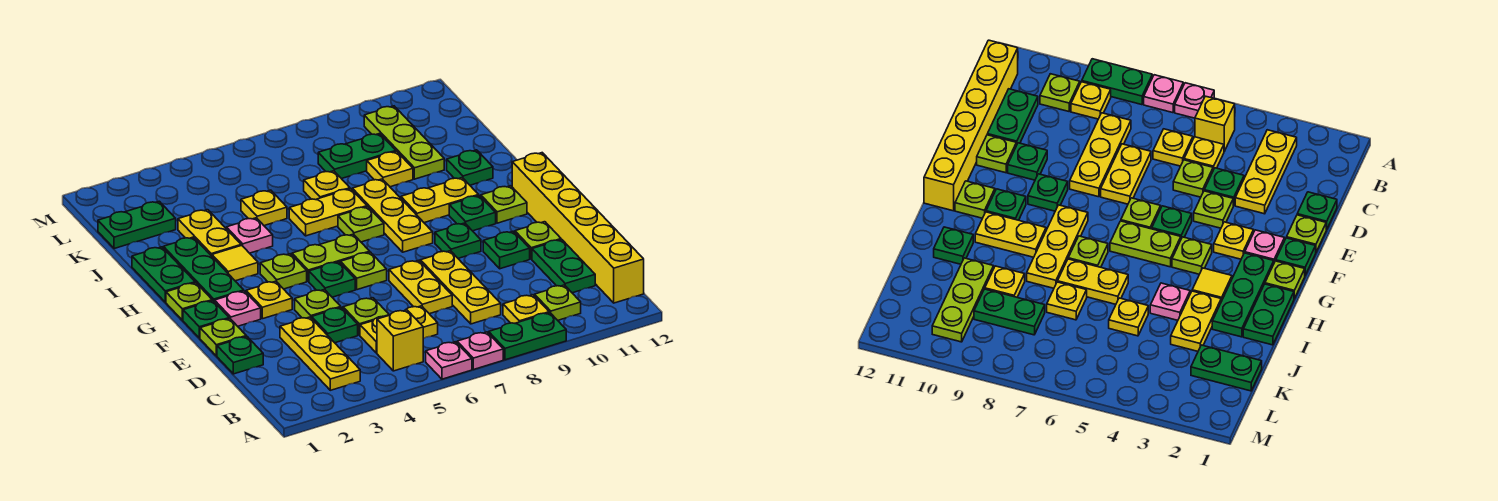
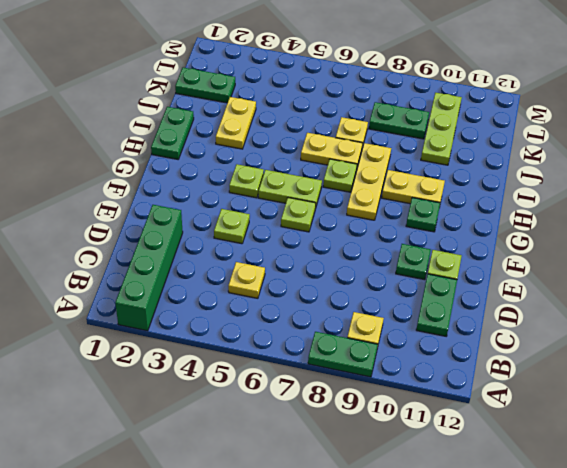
green brick A2:D2 level 1 -> none
none -> pink plate A6 level 1
none -> pink plate A7 level 1
none -> yellow plate B3:D3 level 1
none -> yellow brick B5 level 1

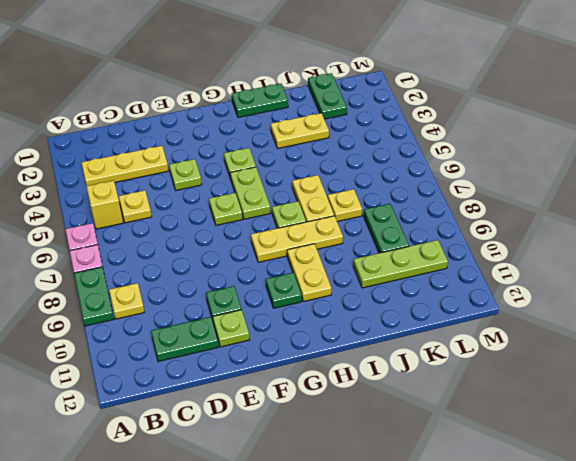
none -> lime plate B10 level 1
none -> yellow brick B12:G12 level 1
none -> yellow plate C6 level 1
none -> yellow plate C8:E8 level 1

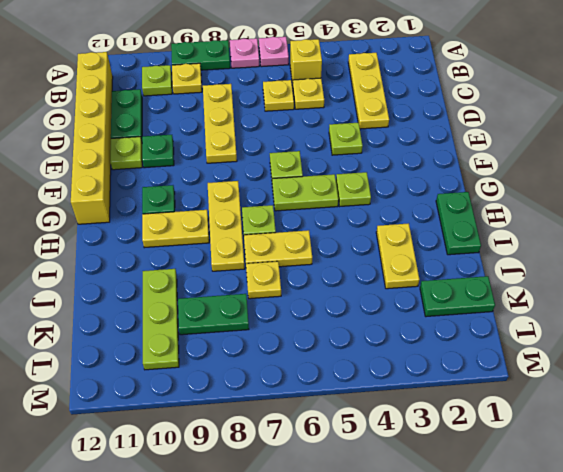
none -> green plate D1 level 1
none -> green plate D4 level 1
none -> lime plate D5 level 1
none -> yellow plate D7:E7 level 1

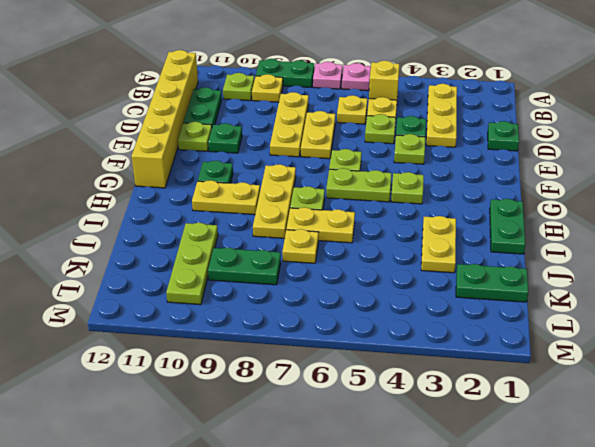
none -> lime plate E1 level 1
none -> green plate F1 level 1
none -> pink plate F2 level 1
none -> yellow plate F3 level 1

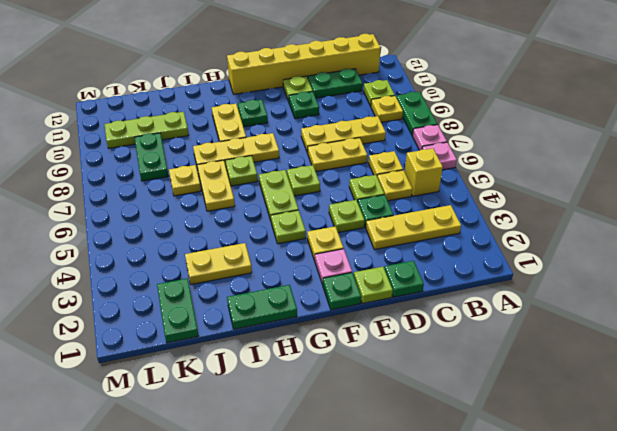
none -> green plate F5 level 1
none -> green plate F9 level 1
none -> lime plate G1 level 1
none -> green plate G2:I2 level 1

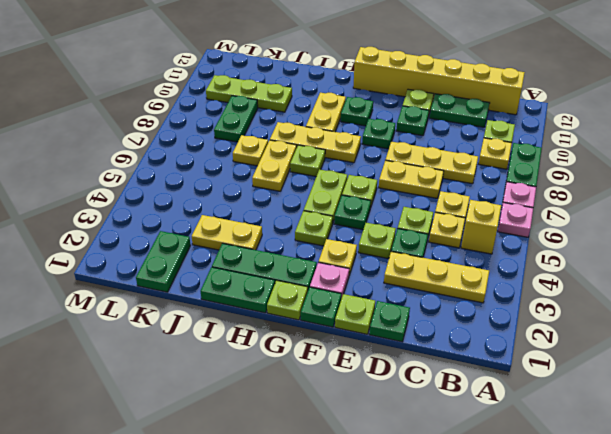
none -> lime plate G11 level 1
none -> yellow tile H3 level 1
none -> pink plate I4 level 1
none -> green plate I11 level 1

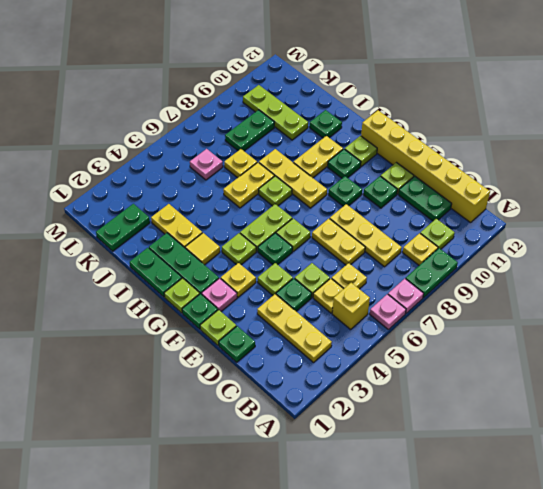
pink plate K6 level 1 -> pink plate I4 level 1
none -> yellow plate J5 level 1
none -> yellow plate J9 level 1

